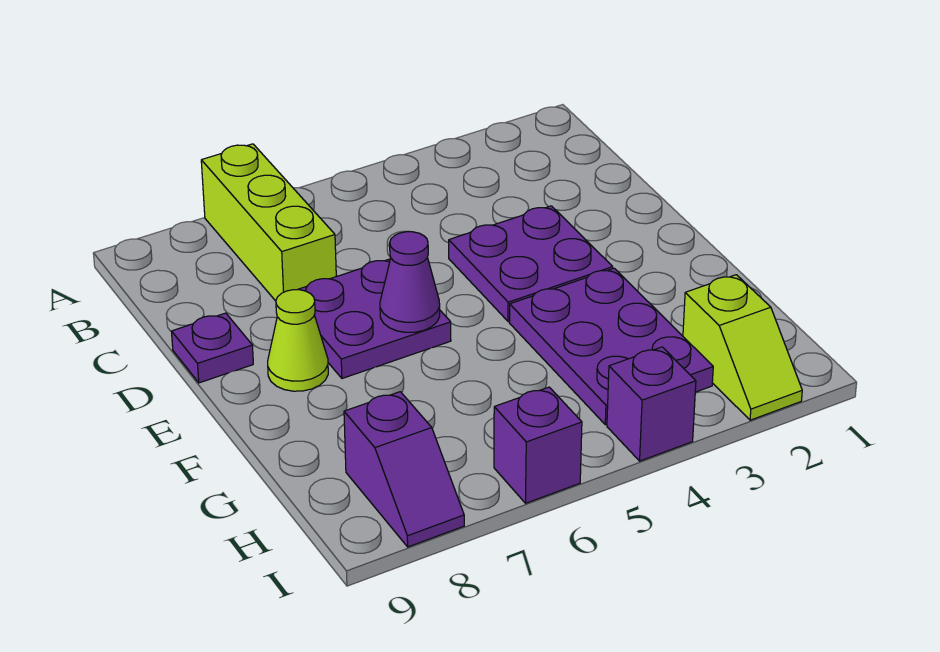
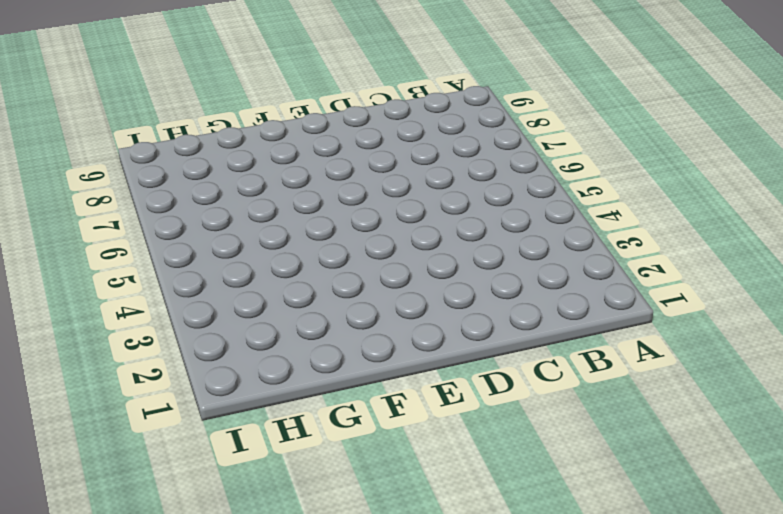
none -> lime brick A7:C7 level 1
none -> purple plate D3:E4 level 1

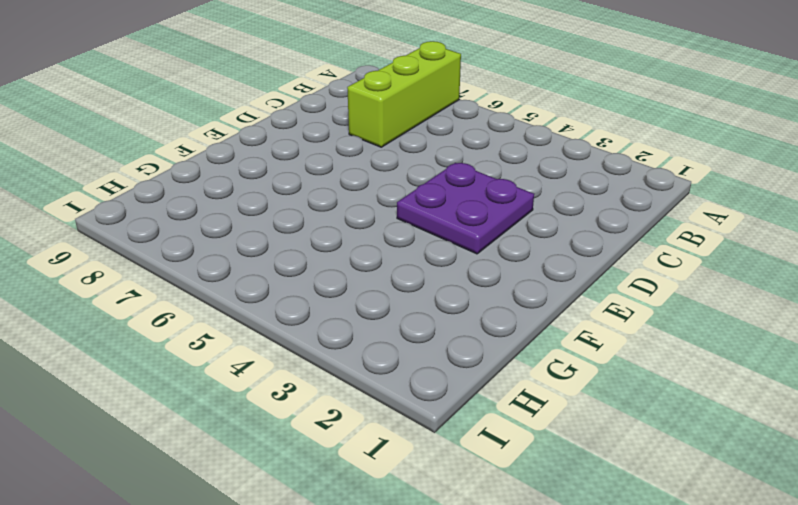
none -> purple plate D6:E7 level 1
none -> purple plate D9 level 1

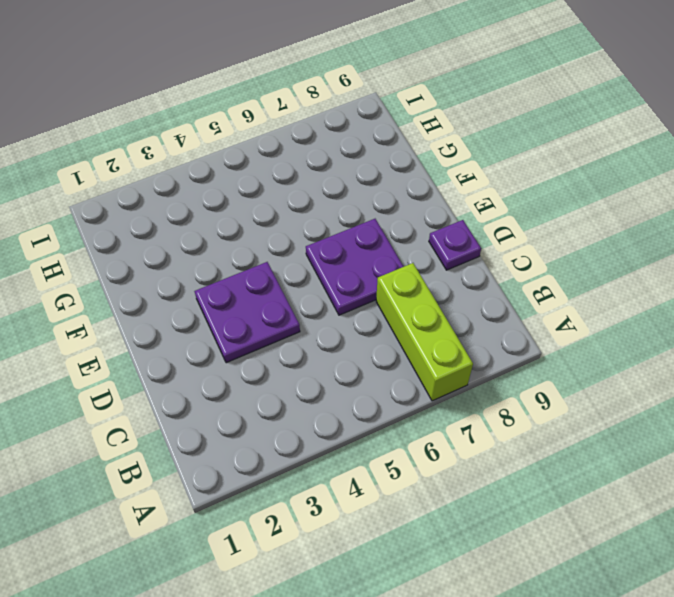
none -> lime cone E8 level 1
none -> purple plate F3:H4 level 1

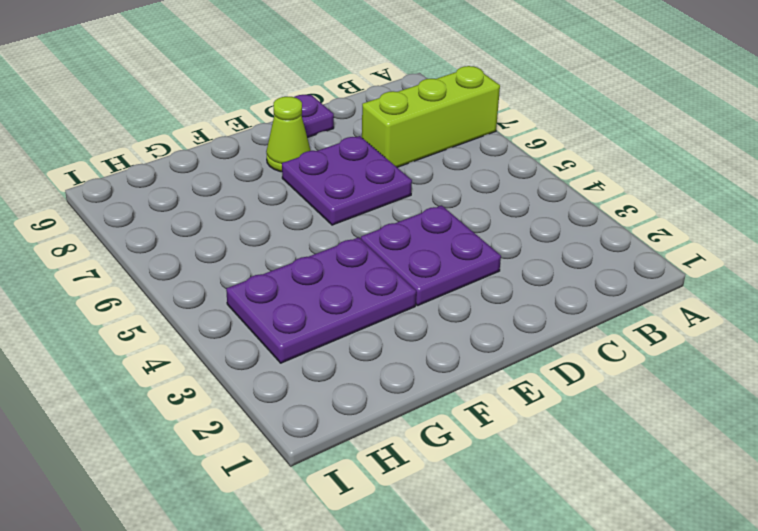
none -> lime slope H2:I2 level 1 top H
none -> purple slope H8:I8 level 1 top H

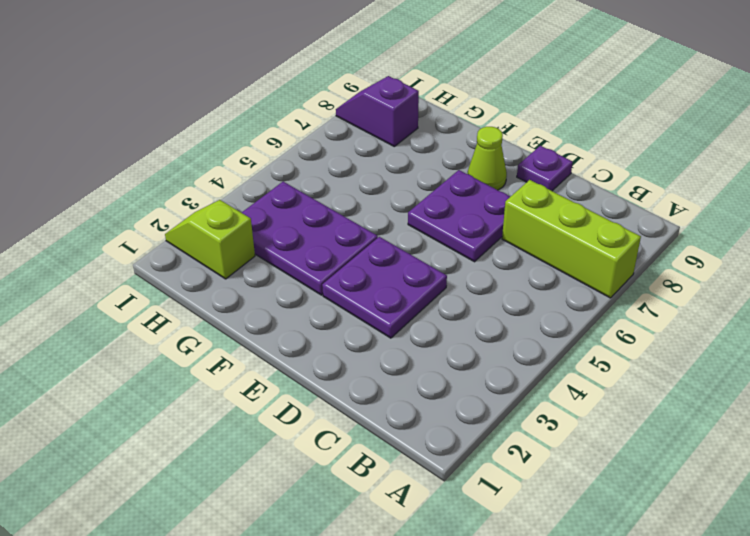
none -> purple brick I4 level 1
none -> purple brick I6 level 1

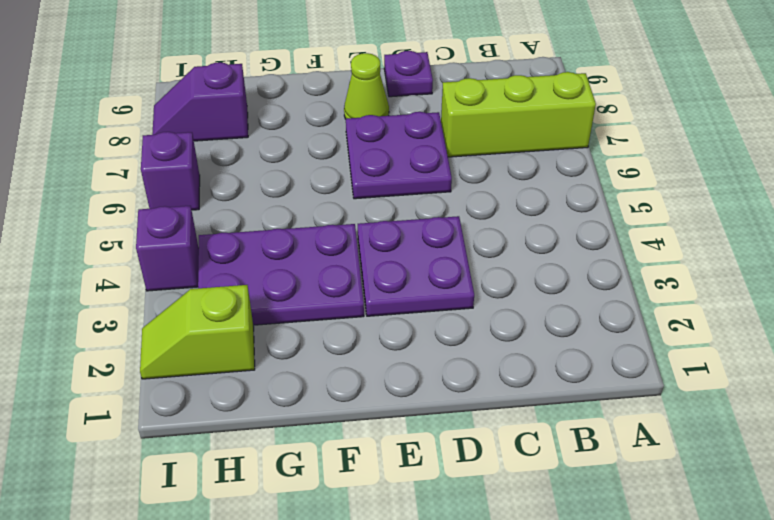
none -> purple cone E6 level 2

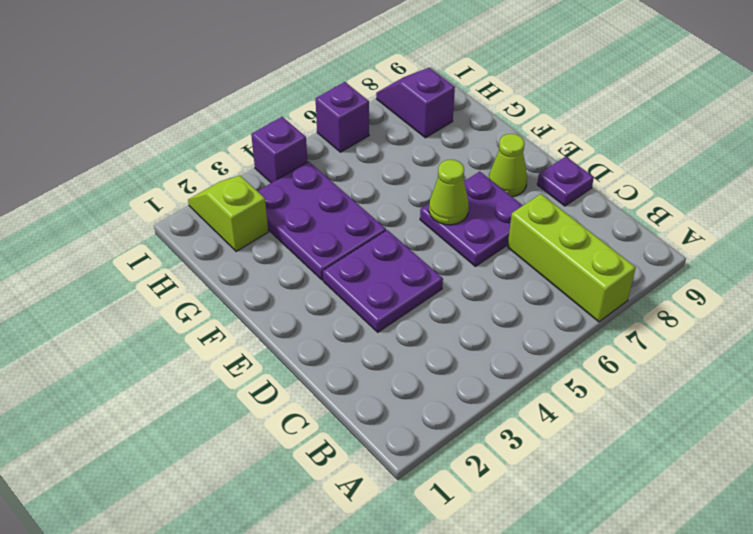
lime cone E6 level 2 -> purple cone E6 level 2

